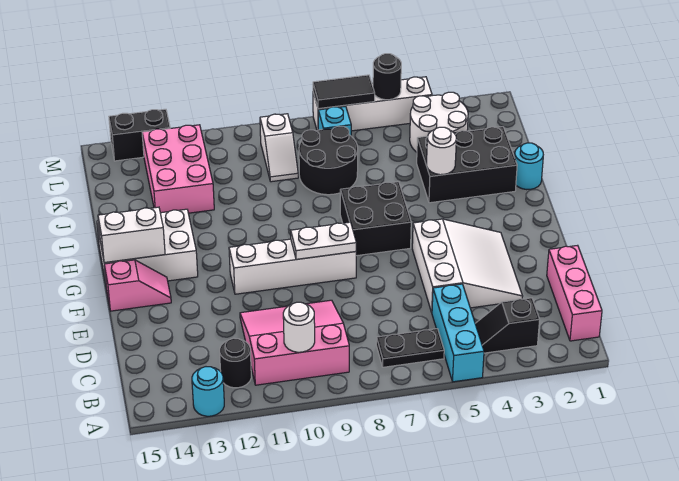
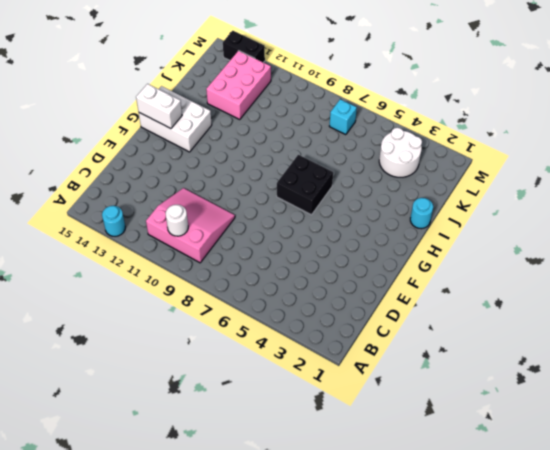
none -> cyan brick A5:C5 level 1
none -> pink brick B1:D1 level 1
none -> black slope B3:B4 level 1 top 3

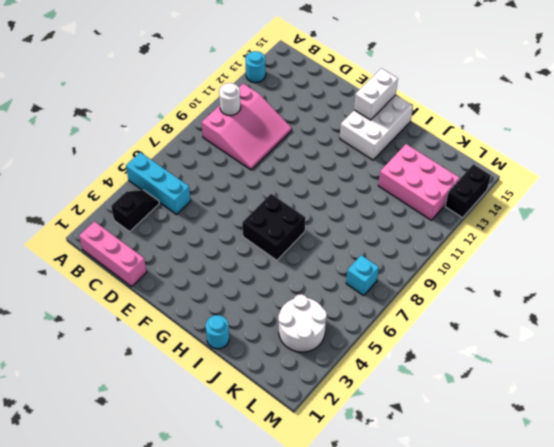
none -> black plate B6:B7 level 1
none -> black round brick B12 level 1
none -> white slope D3:F5 level 1 top 5

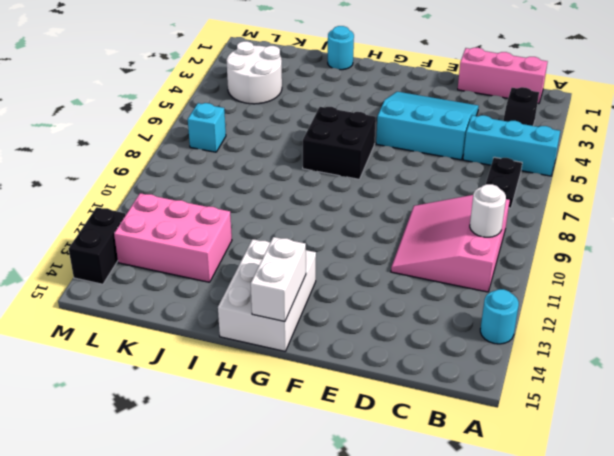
cyan slope D3:F5 level 1 top 5 -> white slope D3:F5 level 1 top 5
none -> black round brick B12 level 1
none -> white brick F8:F11 level 1
none -> pink slope F14:F15 level 1 top 15

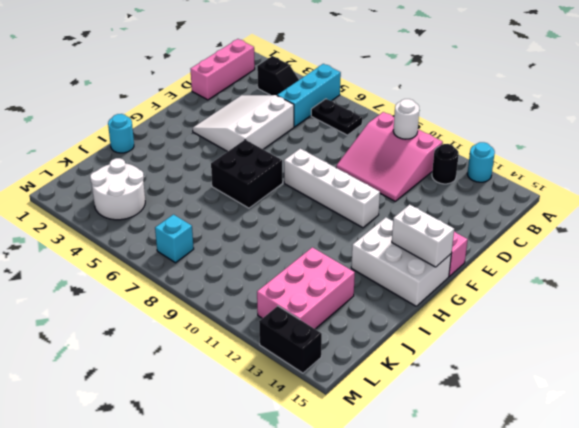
none -> black brick I2:J4 level 1
none -> black round brick J7:K8 level 1
none -> white slope K9:L9 level 1 top L

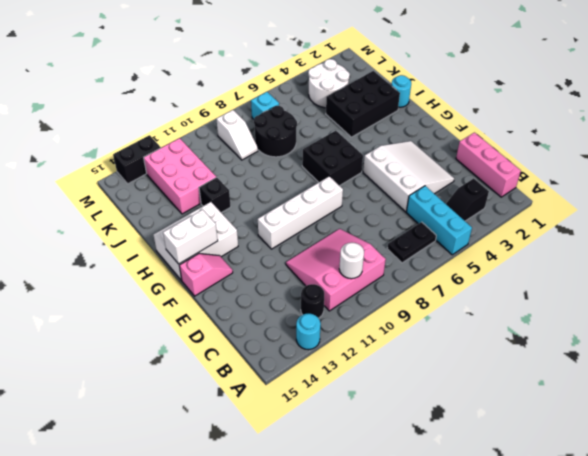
black brick I12 level 1 -> none
none -> white brick M4:M7 level 1
none -> white plate F8:F9 level 2
none -> white round brick I4 level 2

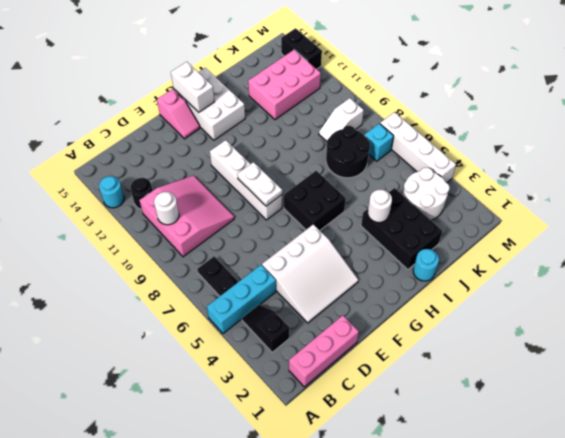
none -> black round brick M5 level 2
none -> black tile M6:M7 level 2

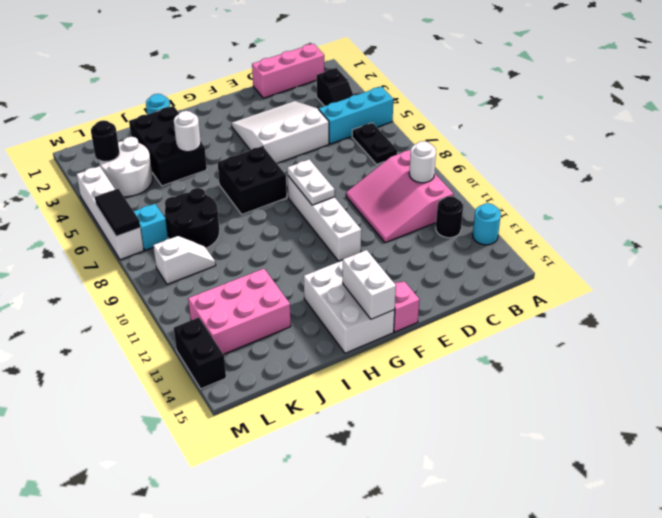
black round brick L3 level 2 -> black round brick M5 level 2

